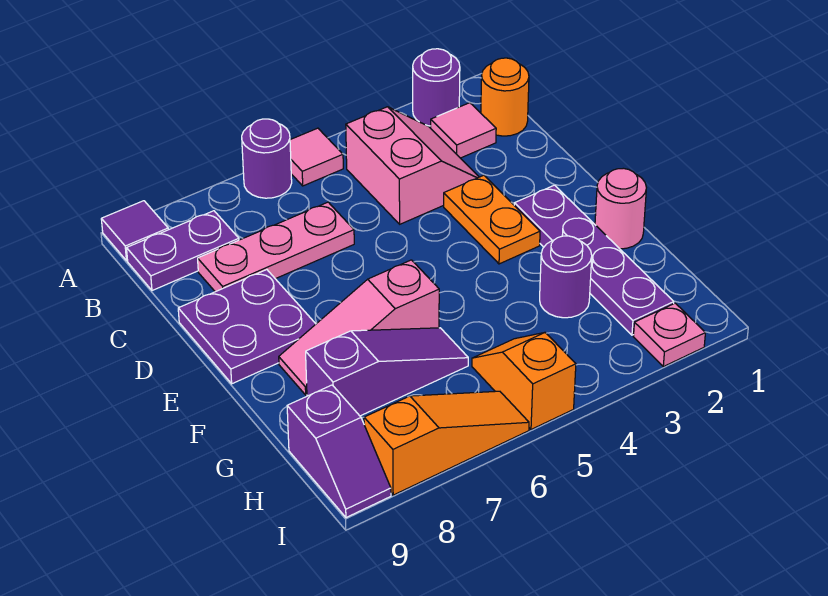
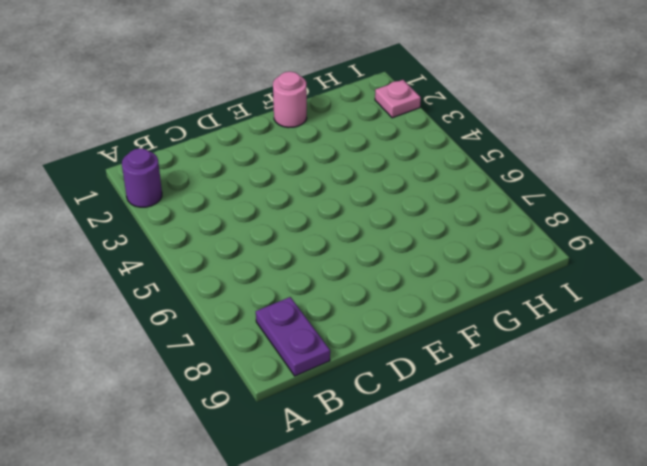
none -> pink tile A5 level 1
none -> purple round brick A6 level 1
none -> purple tile A9 level 1

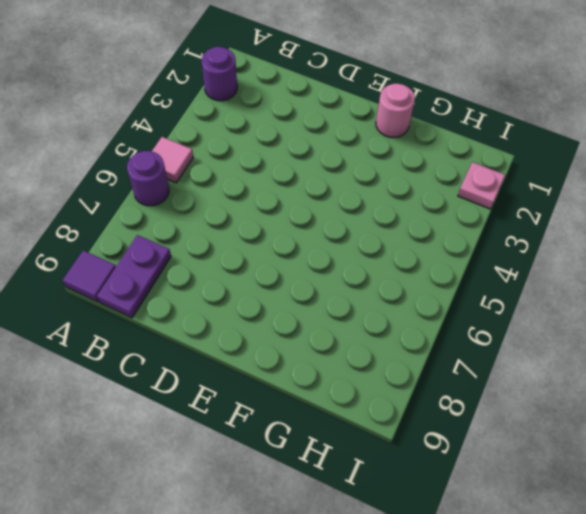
none -> orange round brick B1 level 1
none -> pink tile B2 level 1
none -> pink slope B3:C4 level 1 top 4

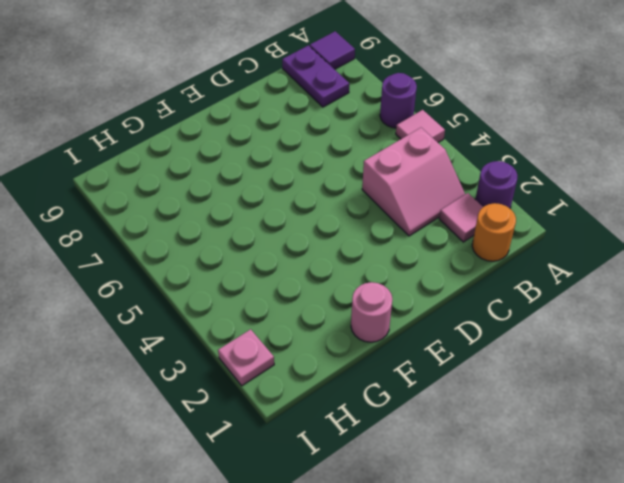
none -> pink plate C6:C8 level 1
none -> orange plate D3:E3 level 1
none -> purple plate D8:E9 level 1

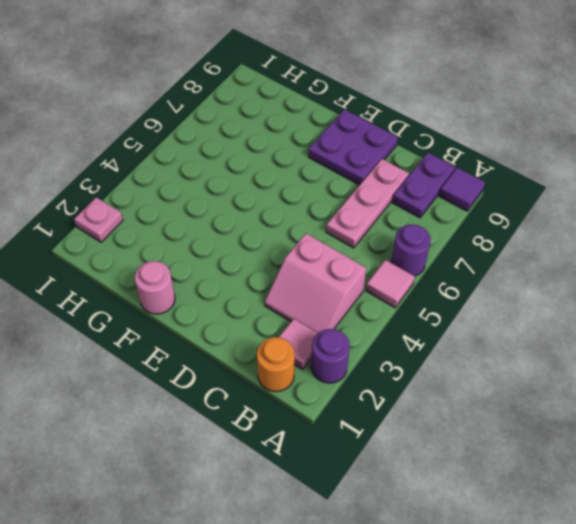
none -> orange plate D3:E3 level 1
none -> purple plate E2:H2 level 1
none -> pink slope F6:F8 level 1 top 6

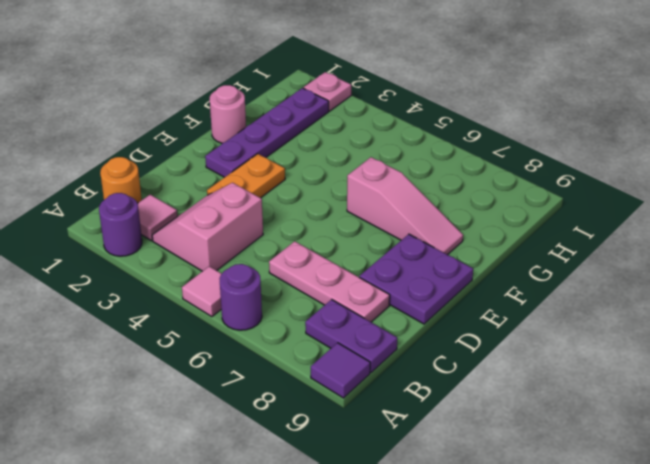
none -> purple round brick G3 level 1
none -> purple slope G6:G8 level 1 top 8
none -> orange slope H5:I5 level 1 top I

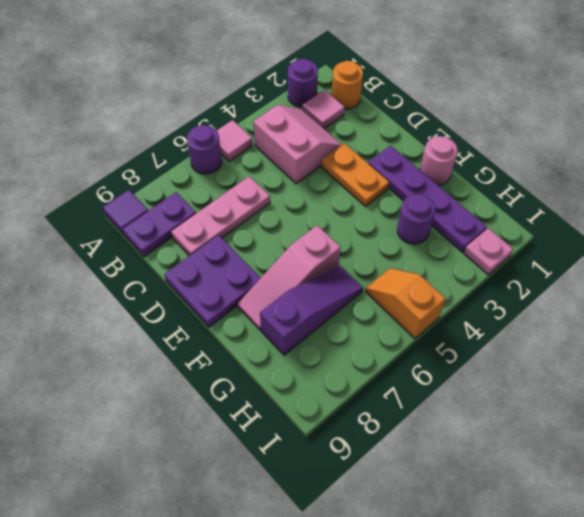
none -> purple slope H9:I9 level 1 top H
none -> orange slope I6:I8 level 1 top 8

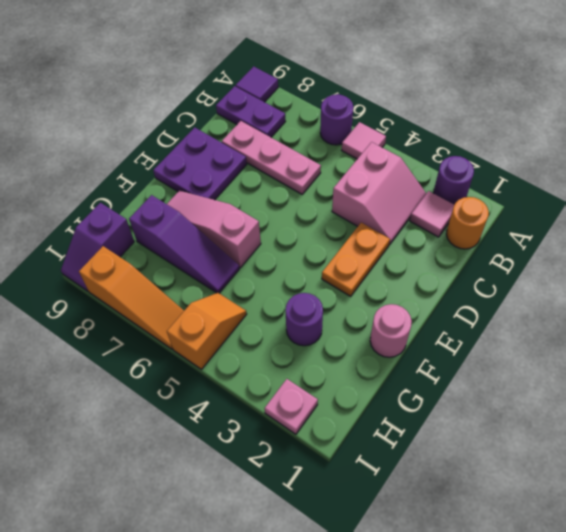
none -> purple plate E2:H2 level 1

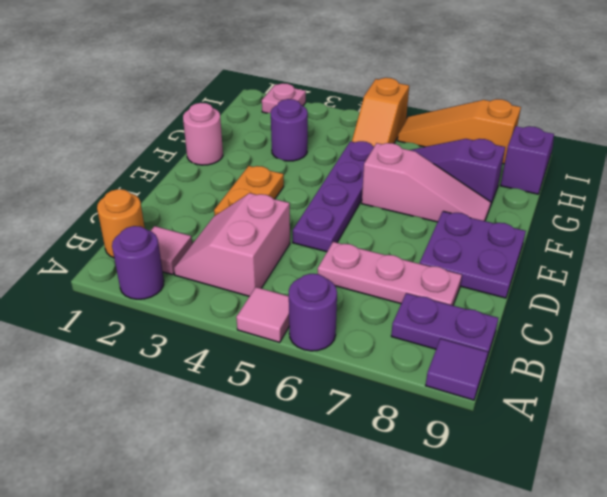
purple plate D5:G5 level 1 -> purple plate E2:H2 level 1

